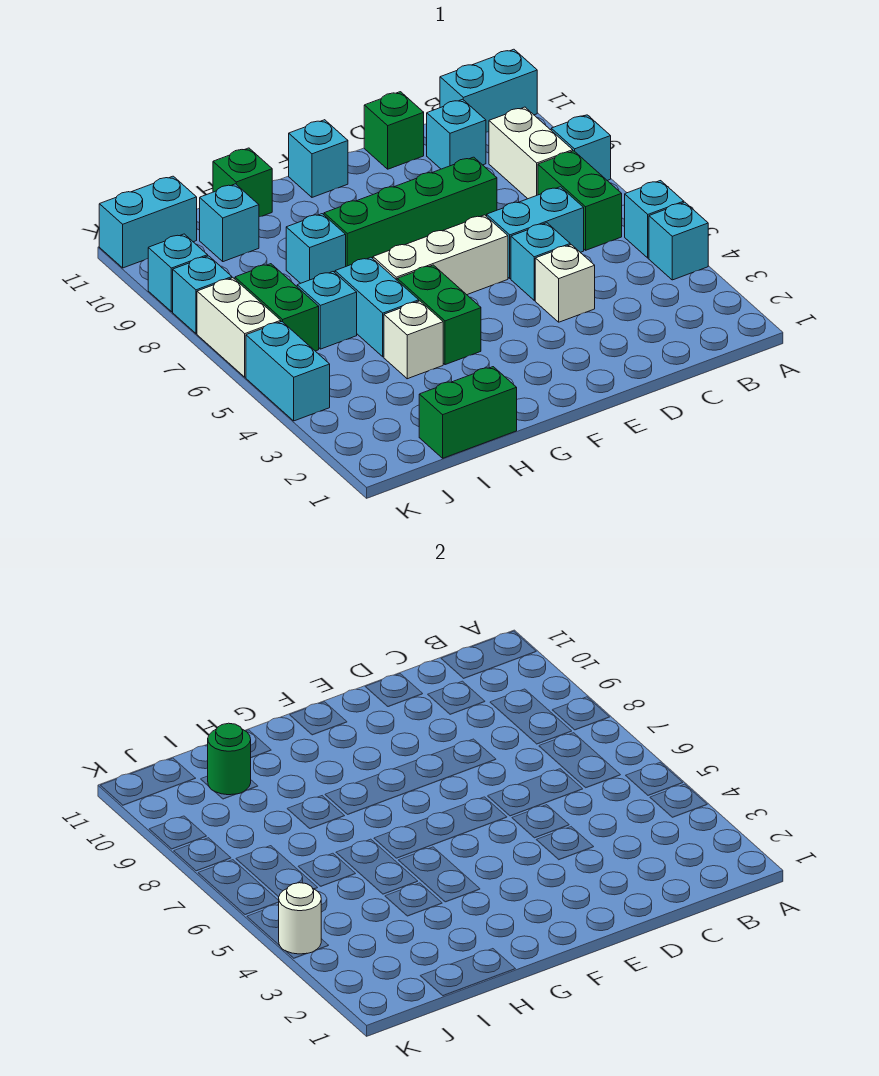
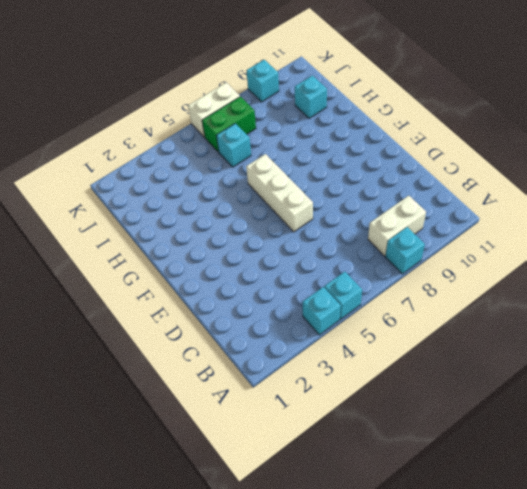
none -> cyan brick A11:B11 level 1
none -> green brick B6:B7 level 1
none -> cyan brick C6:D6 level 1
none -> cyan brick C10 level 1

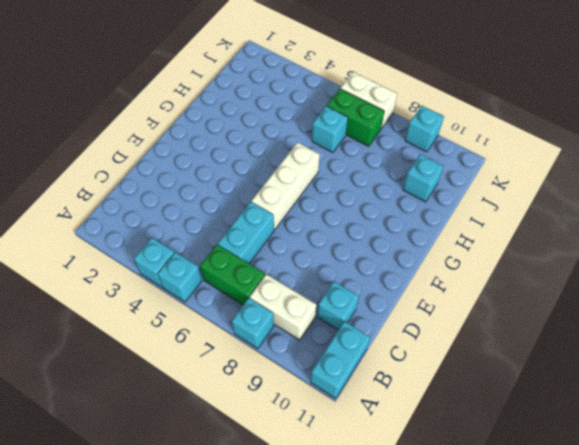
none -> white brick D4 level 1
none -> cyan brick D5 level 1
none -> green brick D8:G8 level 1
none -> green brick D11 level 1

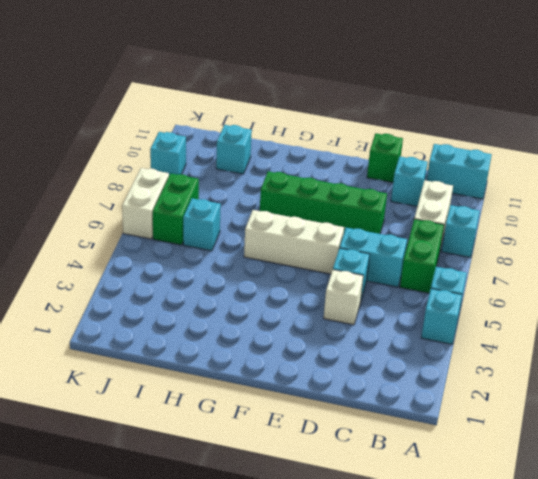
none -> cyan brick F11 level 1
none -> green brick G4:G5 level 1
none -> green brick H1:I1 level 1
none -> white brick H4 level 1

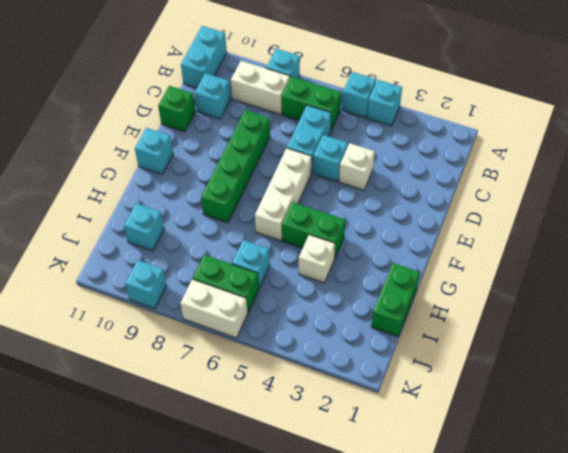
none -> cyan brick H5:H6 level 1
none -> cyan brick H8 level 1
none -> green brick H11 level 1
none -> cyan brick J11:K11 level 1

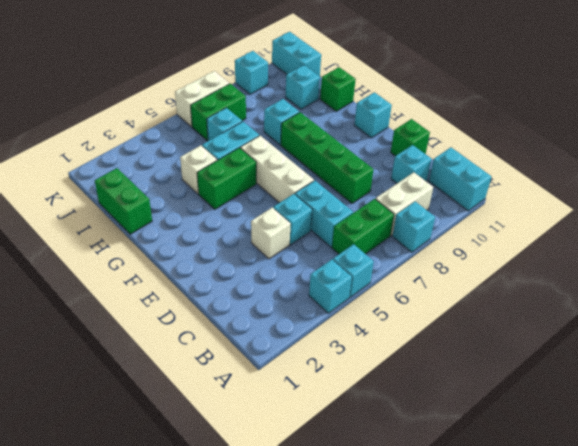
none -> cyan brick K4:K5 level 1
none -> cyan brick K8 level 1
none -> green round brick I10 level 2
none -> white round brick K4 level 2

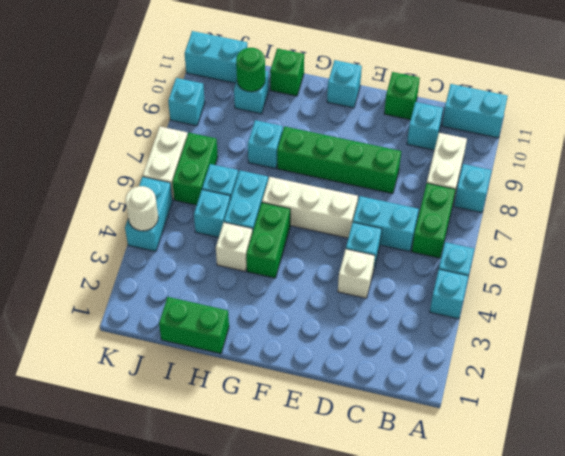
cyan brick I5 level 1 -> cyan brick K8 level 1

